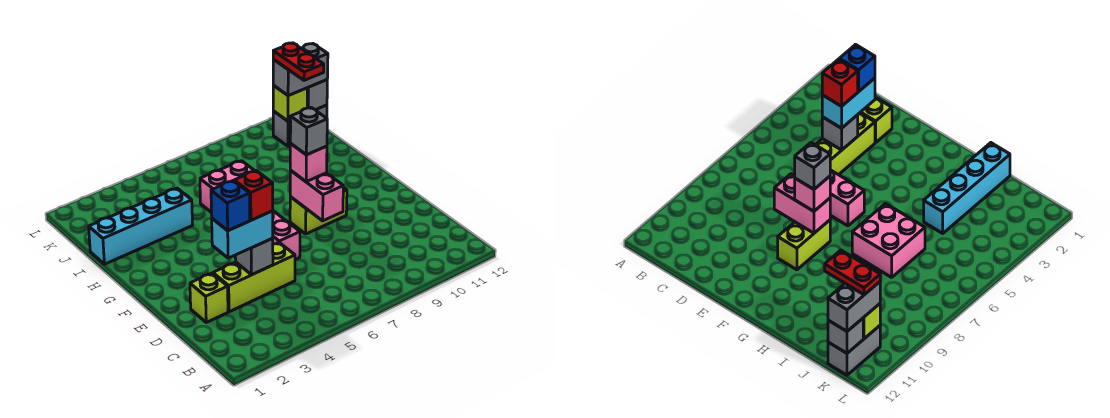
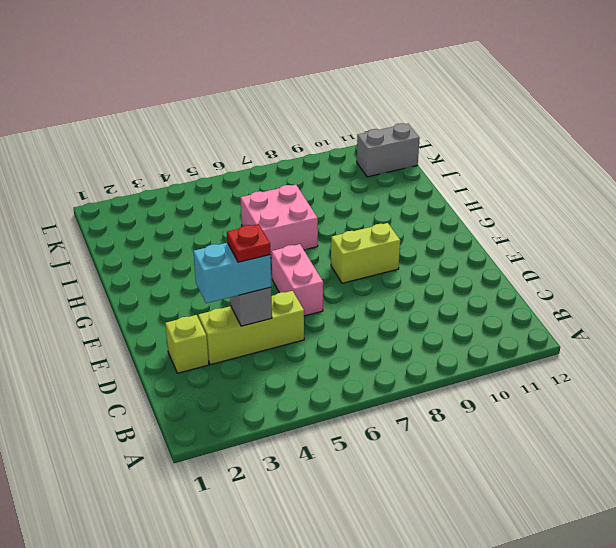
red plate D4 level 4 -> red brick D4 level 4
none -> cyan brick I1:I4 level 1
none -> pink brick E8:F8 level 2
none -> lime brick K11 level 2

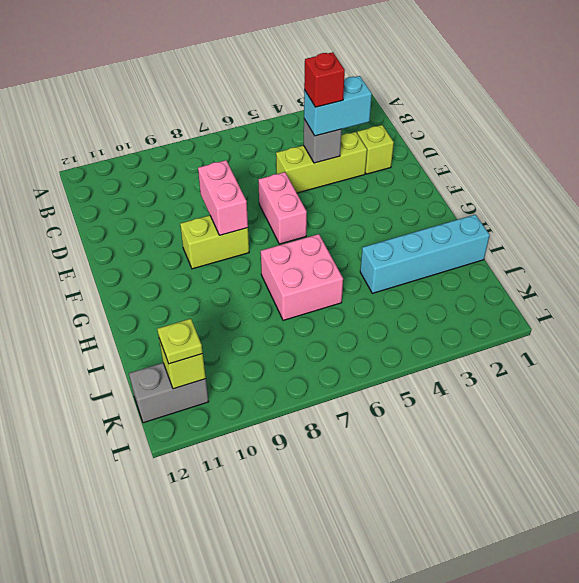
lime plate K11 level 3 -> grey brick K11:K12 level 3
none -> grey brick K12 level 2
none -> pink brick F8 level 3
none -> blue brick D3 level 4

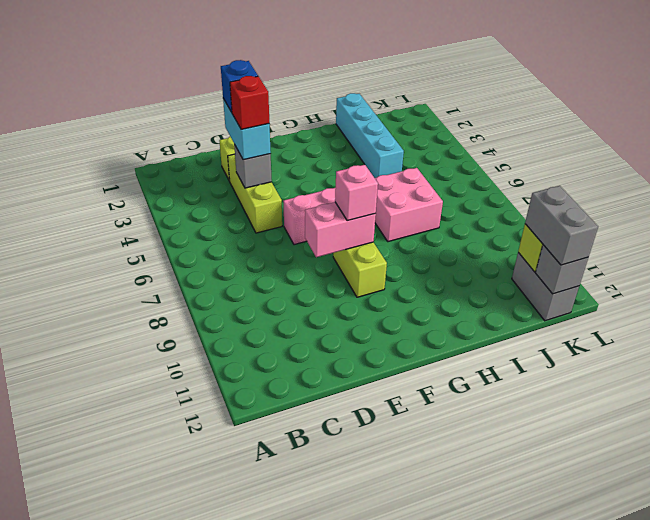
none -> grey brick F8 level 4
none -> red plate J11:K11 level 4

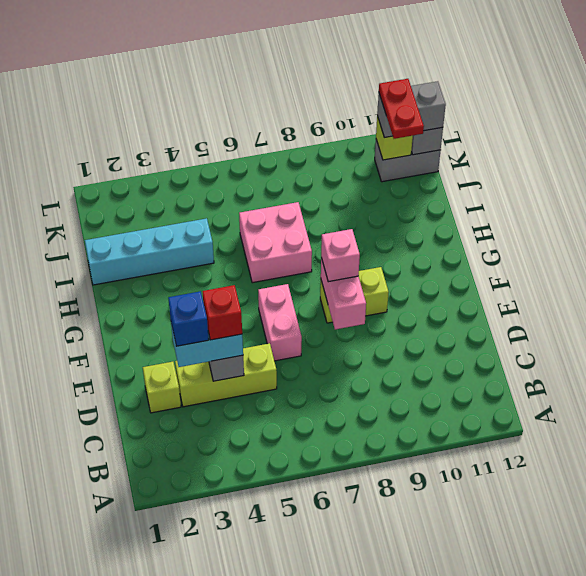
none -> grey brick F8 level 4

